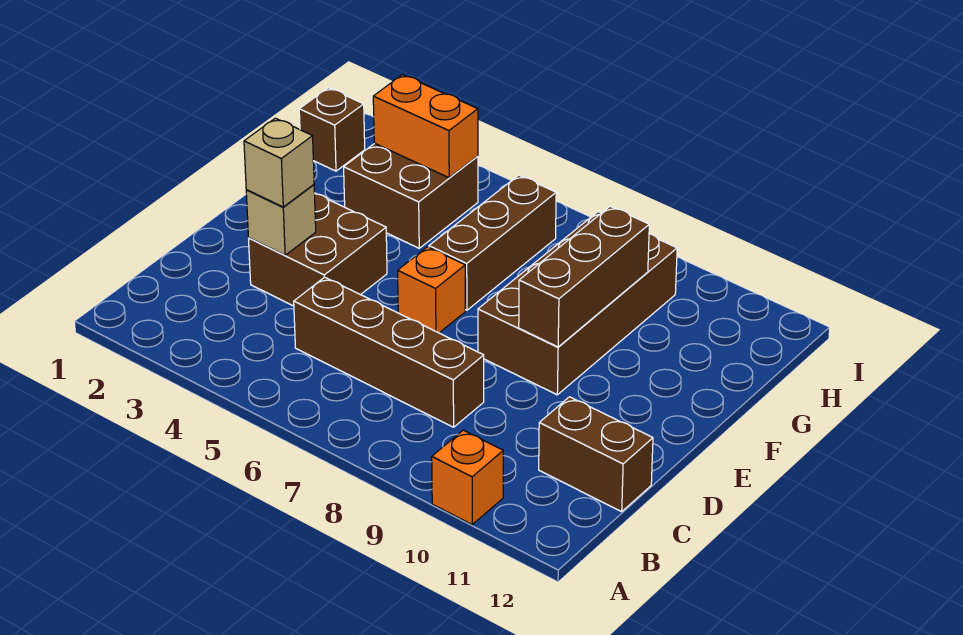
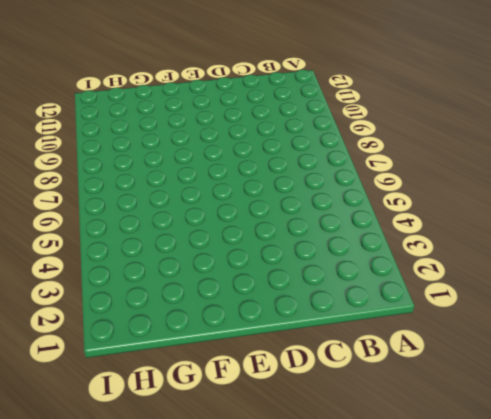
none -> orange brick A10 level 1
none -> brown brick C5:C8 level 1
none -> brown brick C11:C12 level 1

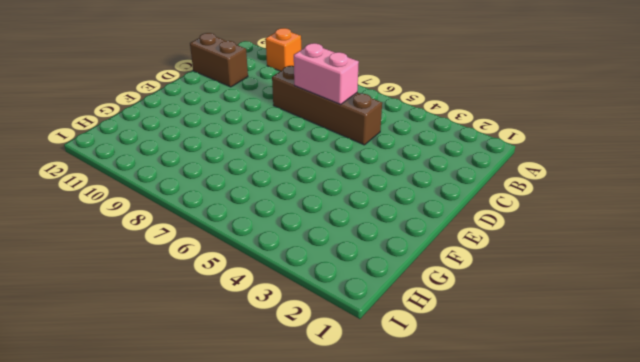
pink brick C6:C7 level 2 -> none
none -> brown brick D3:E4 level 1
none -> orange brick E6 level 1
none -> brown brick E8:H9 level 1

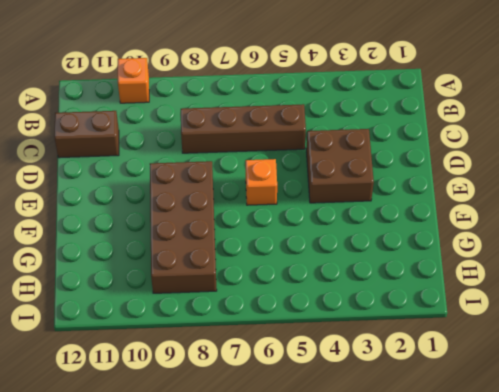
none -> brown brick F6:H6 level 1
none -> brown brick G3:H4 level 1
none -> brown brick H1 level 1

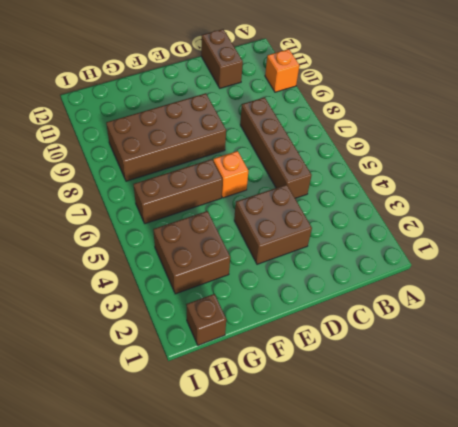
none -> tan brick D3 level 2
none -> brown brick E9:G9 level 2
none -> orange brick H3:H4 level 2

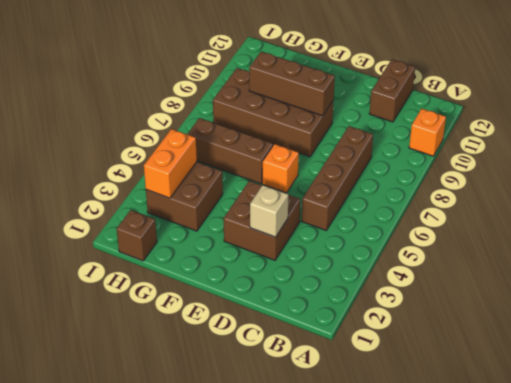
none -> tan brick D3 level 3

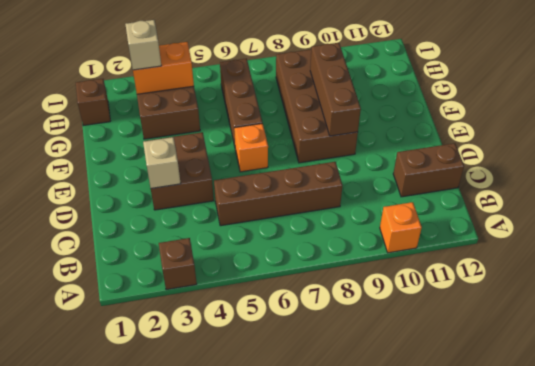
brown brick A3 level 1 -> none
tan brick H3 level 3 -> tan brick D3 level 3

